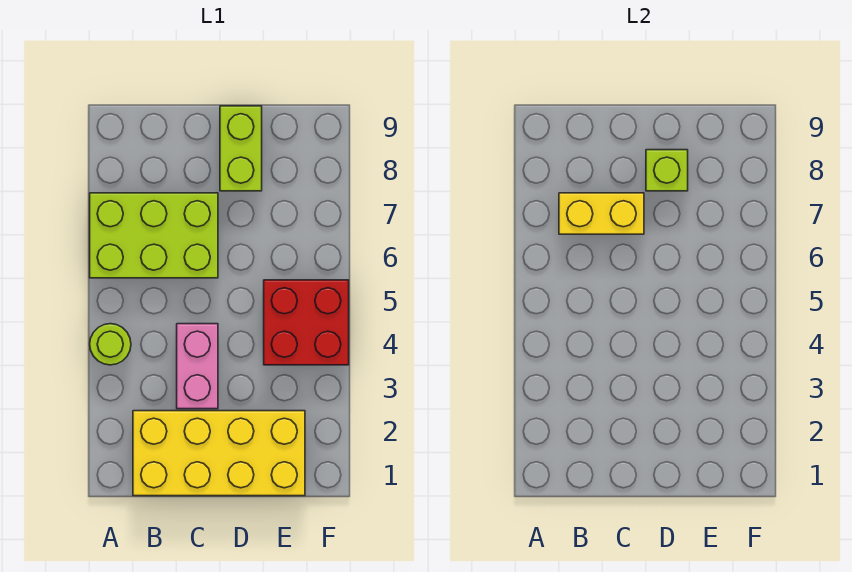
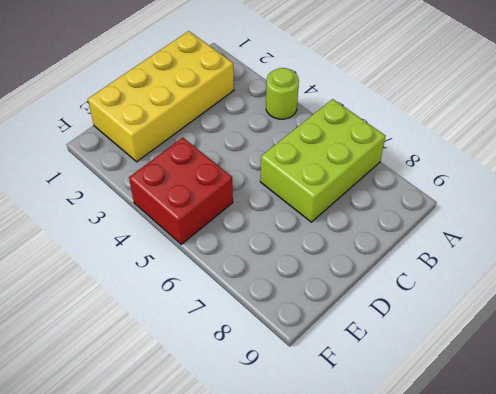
none -> pink brick C3:C4 level 1
none -> lime brick D8:D9 level 1

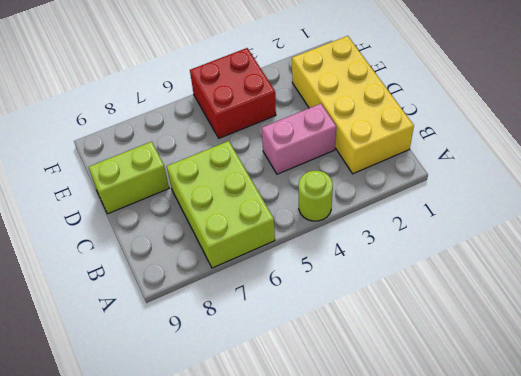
none -> yellow brick B7:C7 level 2
none -> lime brick D8 level 2

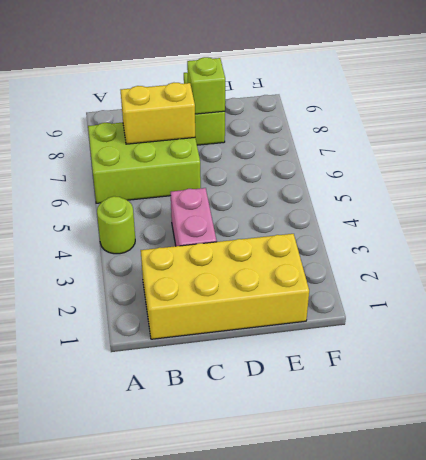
none -> red brick E4:F5 level 1

